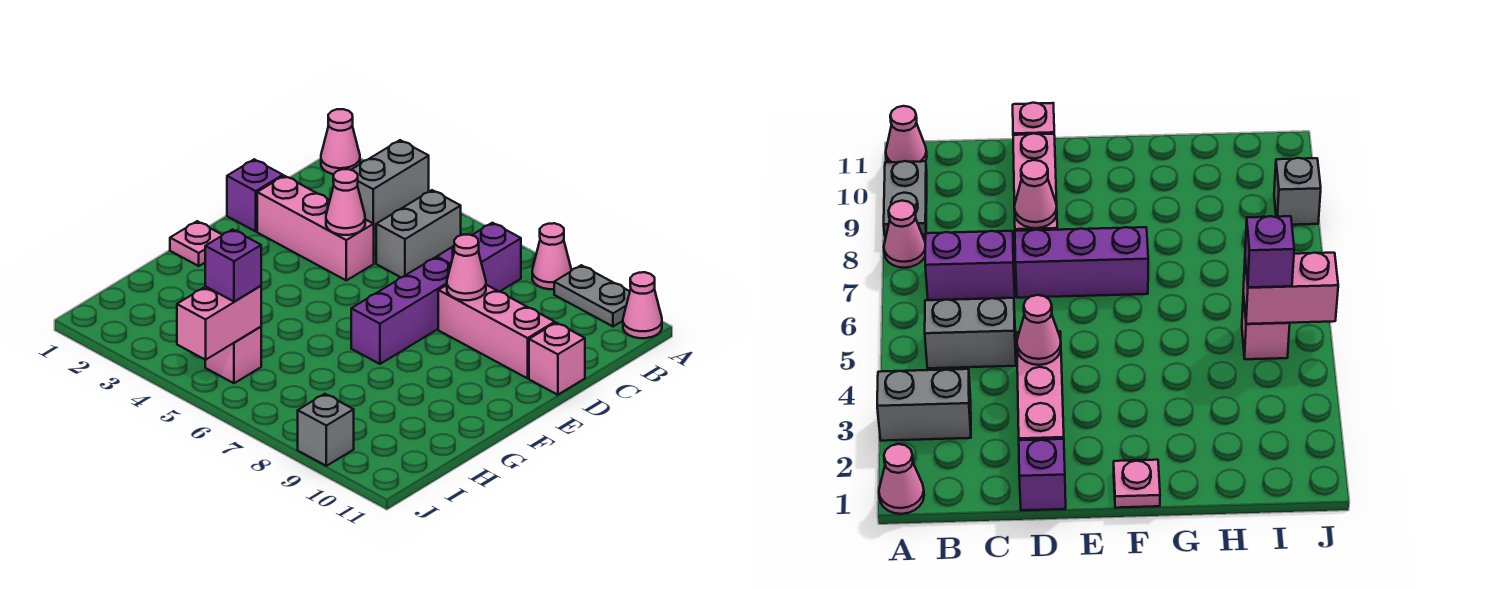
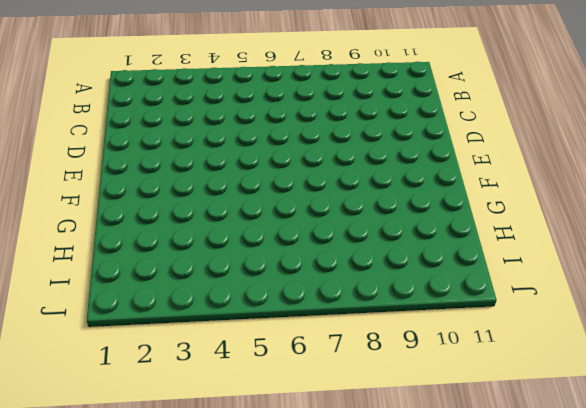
none -> pink cone A1 level 1
none -> grey brick A3:B3 level 1
none -> pink cone A8 level 1

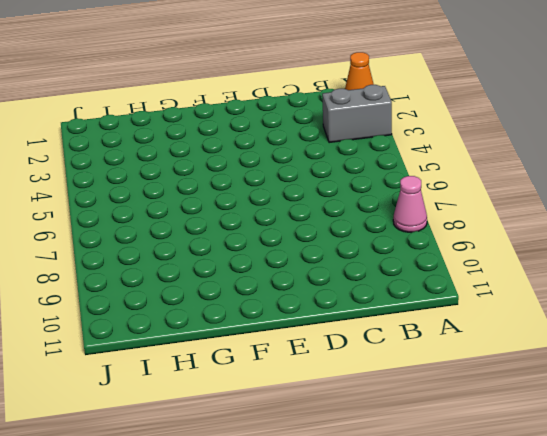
orange cone A1 level 1 -> pink cone A1 level 1
none -> grey plate A9:A10 level 1
none -> pink cone A11 level 1
none -> grey brick B5:C5 level 1

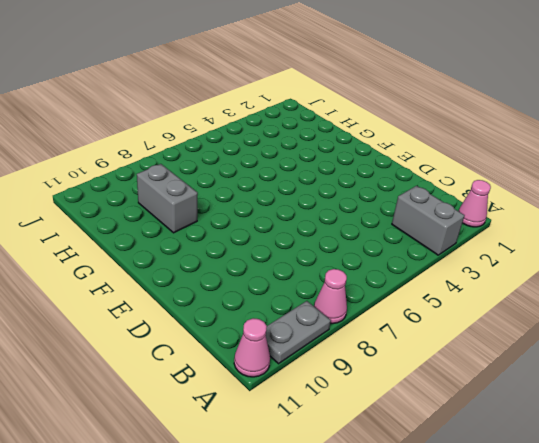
grey brick G9:H9 level 1 -> grey brick B5:C5 level 1
none -> purple brick B7:C7 level 1
none -> purple brick D1 level 1
none -> pink brick D2:D4 level 1

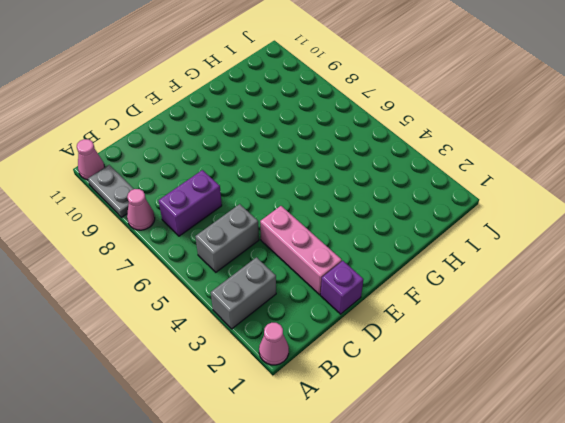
none -> purple brick D7:F7 level 1
none -> pink brick D8:D10 level 1
none -> pink brick D11 level 1

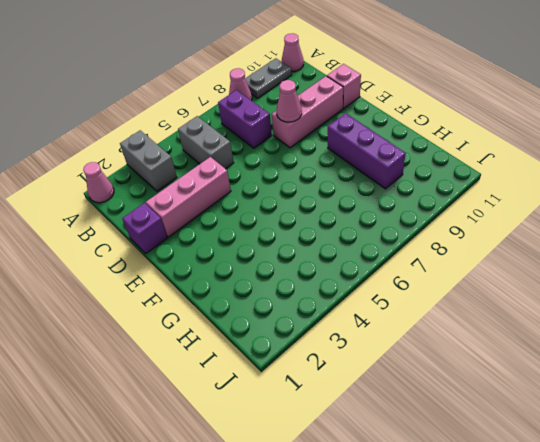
purple brick F9:H9 level 1 -> purple brick D7:F7 level 1
none -> pink plate F1 level 1
none -> pink brick I5 level 1
none -> grey brick J9 level 1

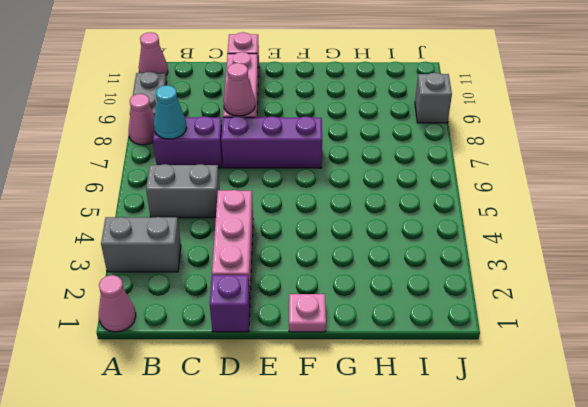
cyan cone B7 level 2 -> none
none -> pink brick I5 level 1
none -> pink cone D4 level 2
none -> pink brick I5:J5 level 2

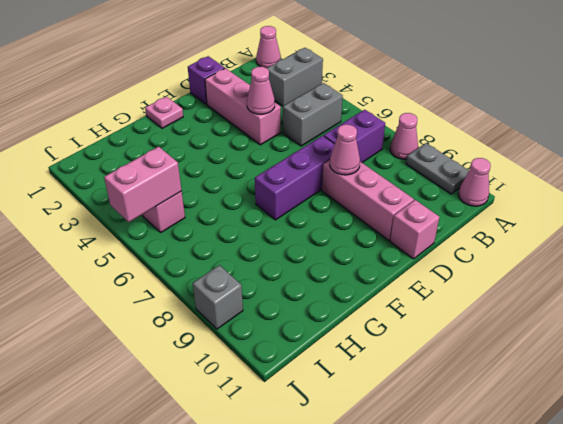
none -> purple brick I5 level 3

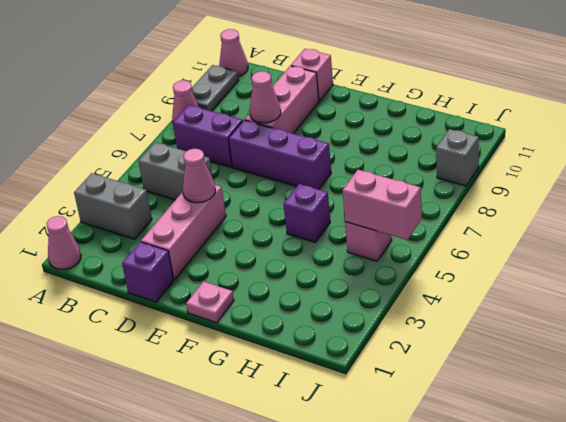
purple brick G5 level 1 -> purple brick I5 level 3

